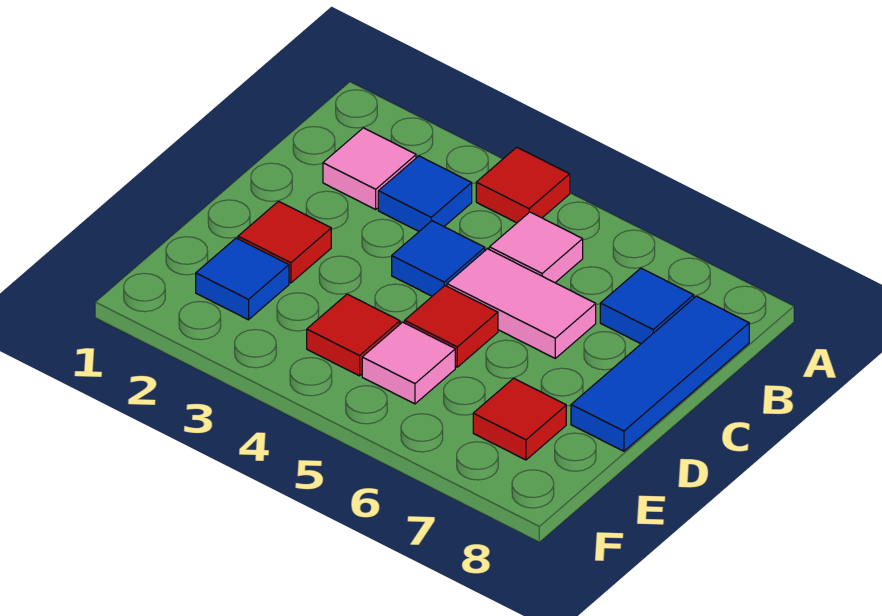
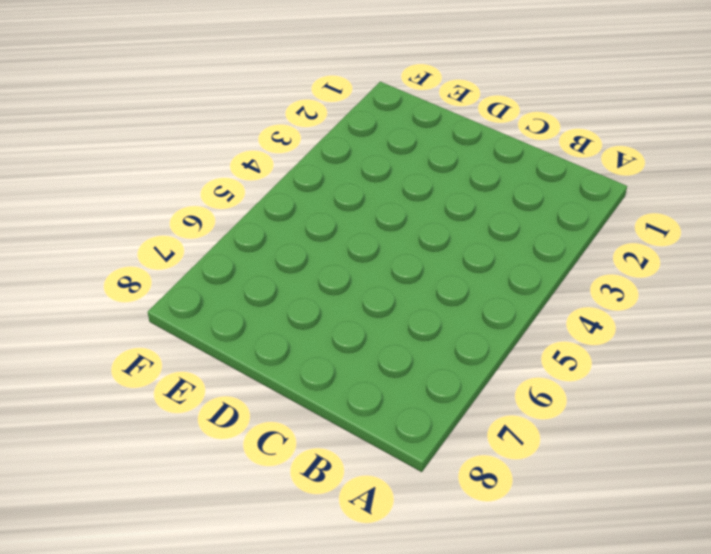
none -> red tile A4 level 1
none -> pink tile B2 level 1
none -> blue tile B3 level 1

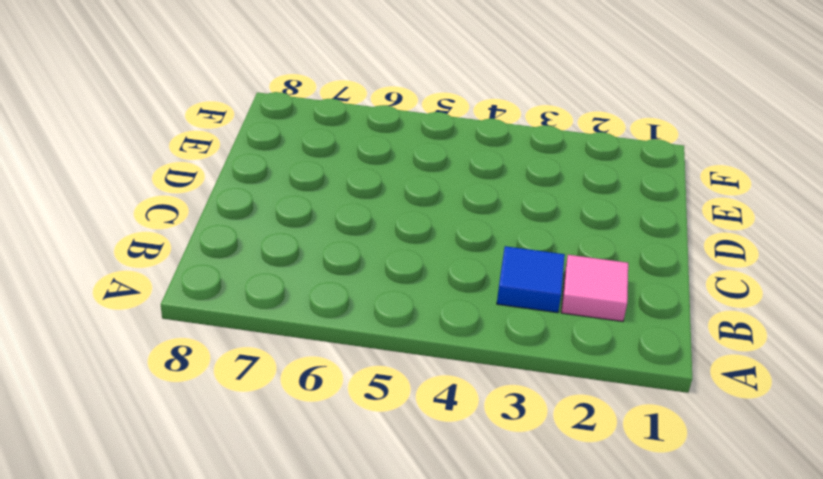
none -> red tile A4 level 1
none -> pink tile B5 level 1
none -> blue tile B7 level 1

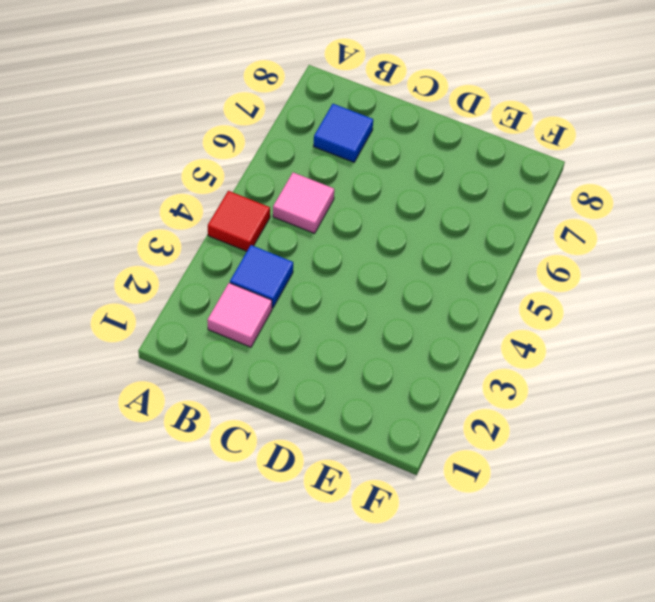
none -> blue tile B8:D8 level 1
none -> blue tile C4 level 1
none -> pink tile C5:C6 level 1

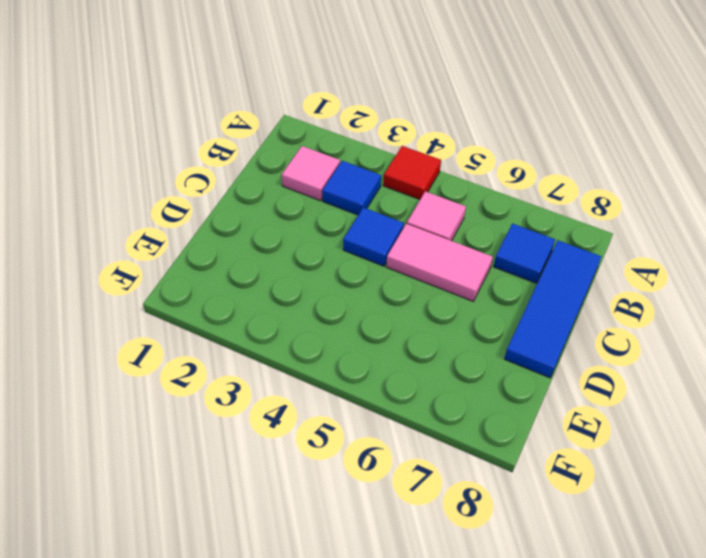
none -> red tile D2 level 1
none -> red tile D5 level 1
none -> blue tile E2 level 1

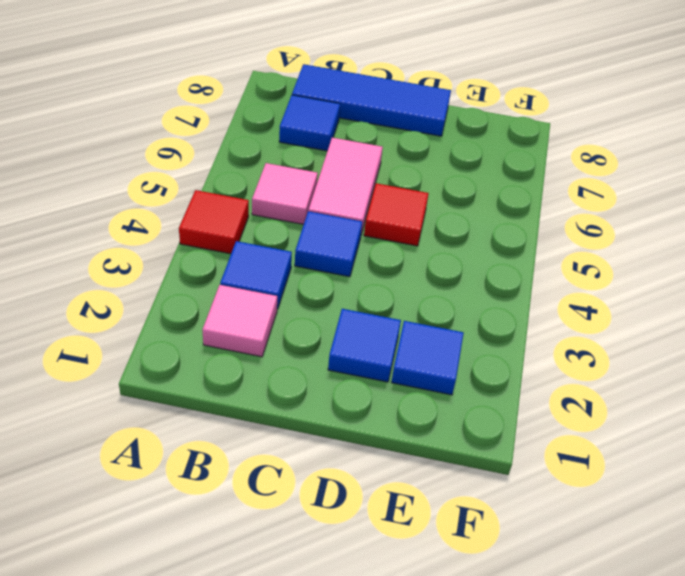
blue tile D2 level 1 -> red tile D2 level 1
none -> red tile E4 level 1
none -> pink tile E5 level 1
none -> red tile E7 level 1

